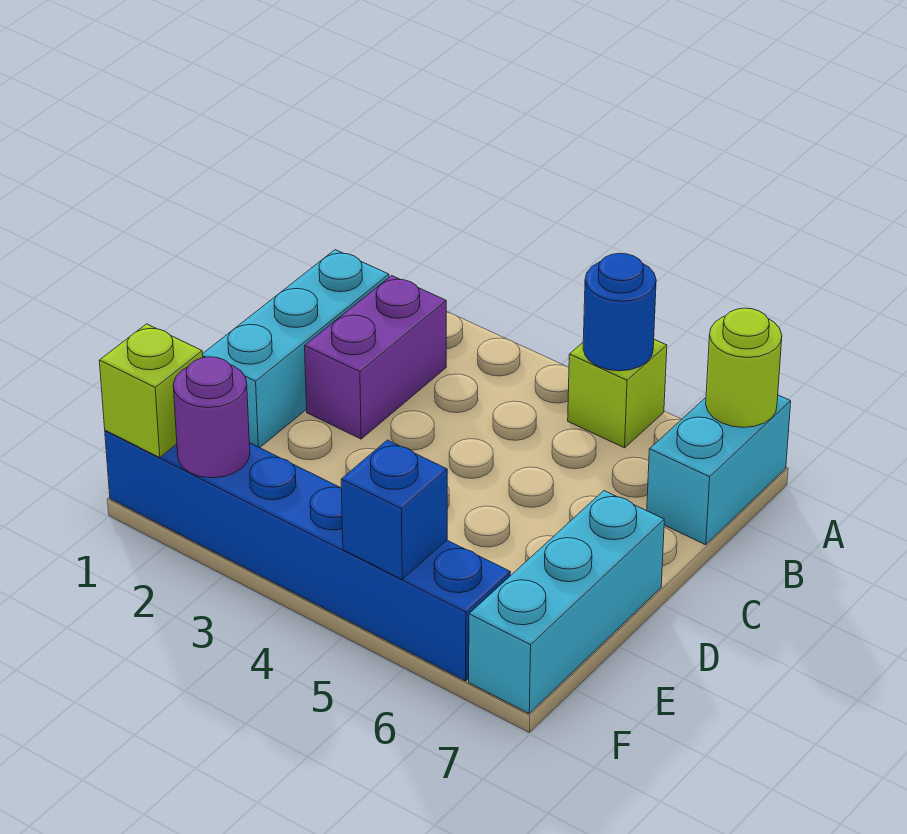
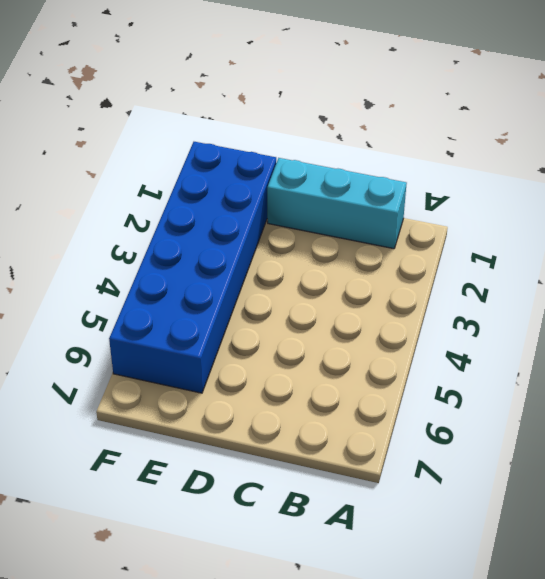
blue brick E1:F6 level 1 -> blue brick F1:F6 level 1
none -> lime brick A5 level 1
none -> cyan brick A7:B7 level 1

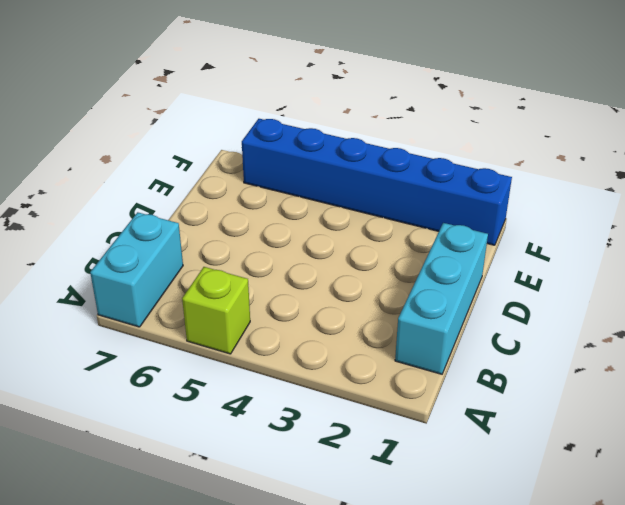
none -> purple brick B2:C2 level 1
none -> cyan brick D7:F7 level 1

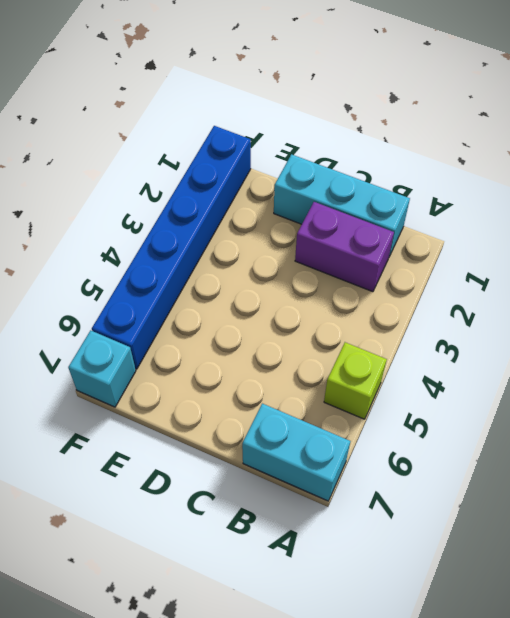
cyan brick F7 level 1 -> cyan brick D7:F7 level 1
none -> blue round brick A5 level 2
none -> lime round brick A7 level 2

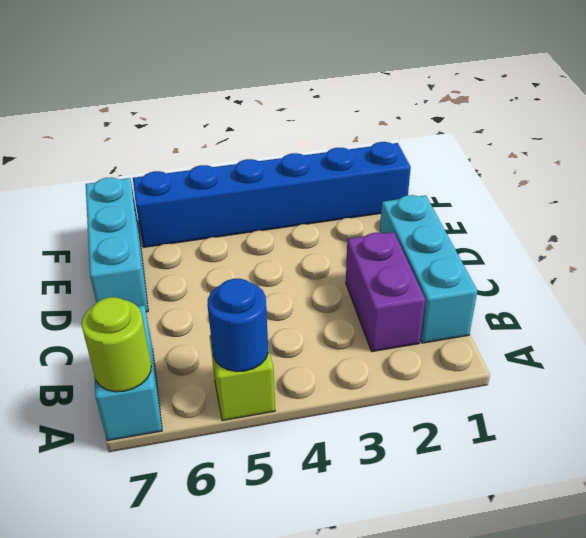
none -> lime brick F1 level 2
none -> purple round brick F2 level 2

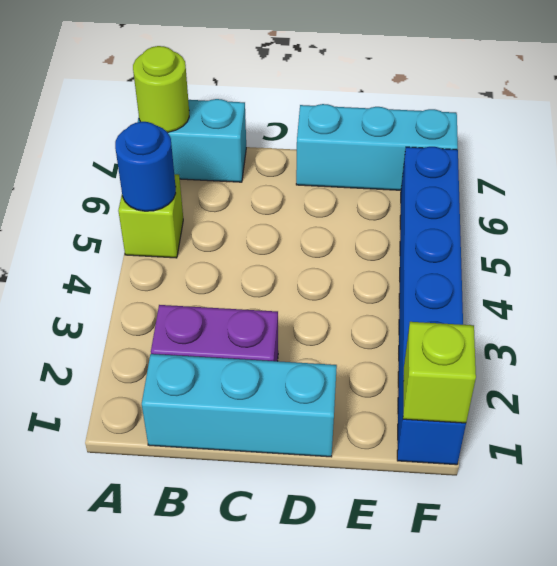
none -> purple round brick F2 level 2
none -> blue brick F5 level 2

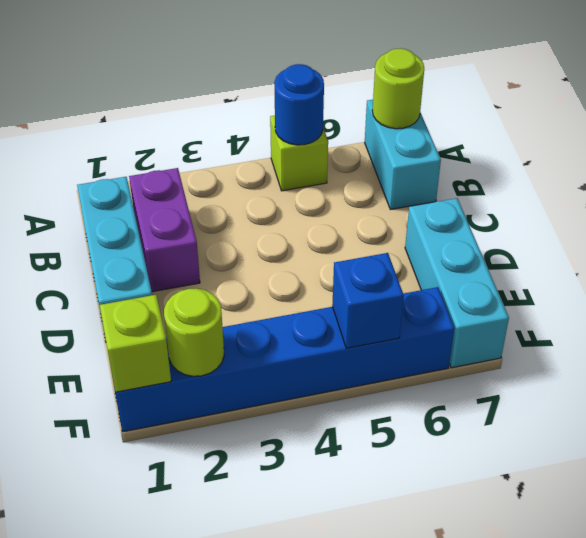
lime round brick F2 level 2 -> purple round brick F2 level 2

